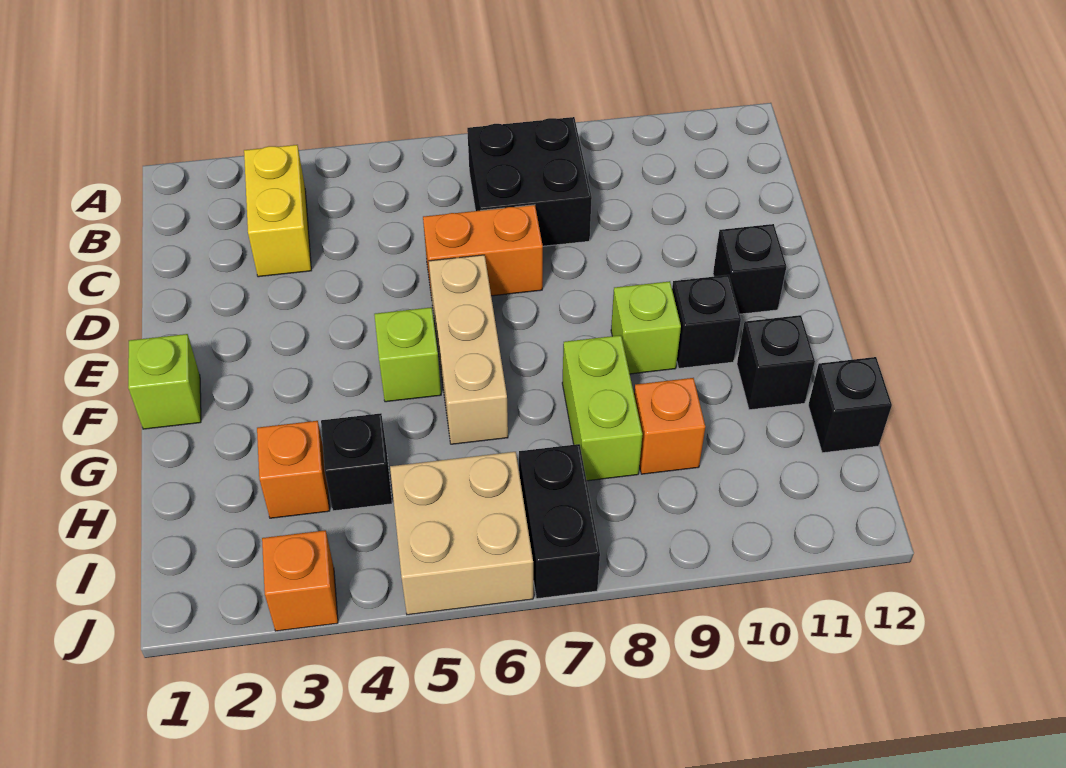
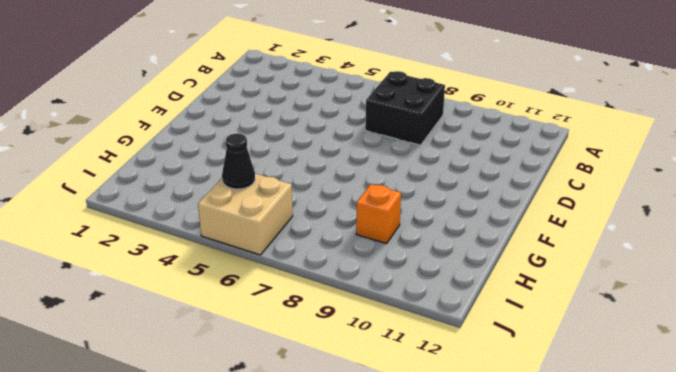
black cone I5 level 2 -> none
none -> yellow brick B3:C3 level 1
none -> orange brick D6:D7 level 1
none -> tan brick E6:G6 level 1

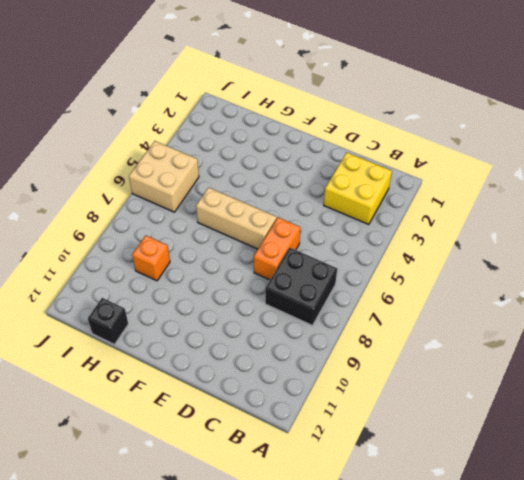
yellow brick B2:C3 level 1 -> yellow brick B3:C3 level 1
none -> black brick E11 level 1
none -> lime brick F1 level 1
none -> lime brick F5 level 1

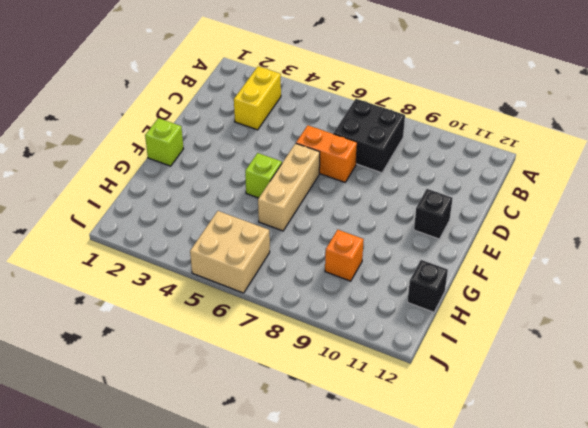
none -> lime brick F9 level 1
none -> black brick F10 level 1
none -> lime brick G8:H8 level 1

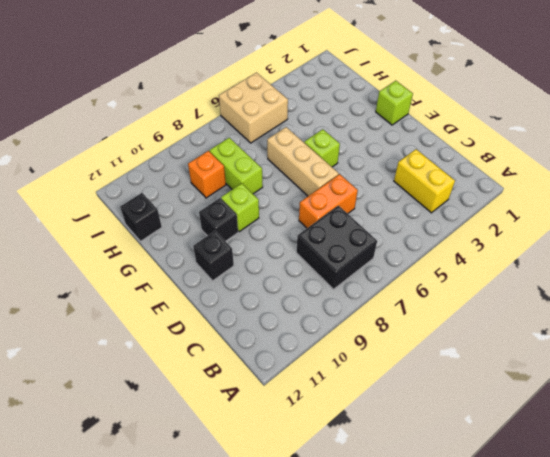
none -> black brick G11 level 1
none -> orange brick H3 level 1
none -> black brick H4 level 1

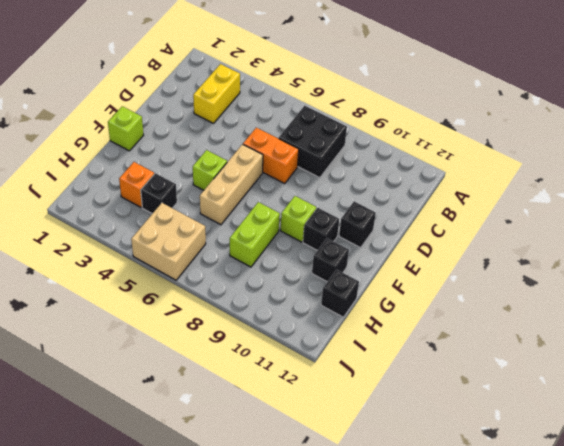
none -> orange brick H9 level 1
none -> black brick I7:J7 level 1
none -> orange brick J3 level 1

